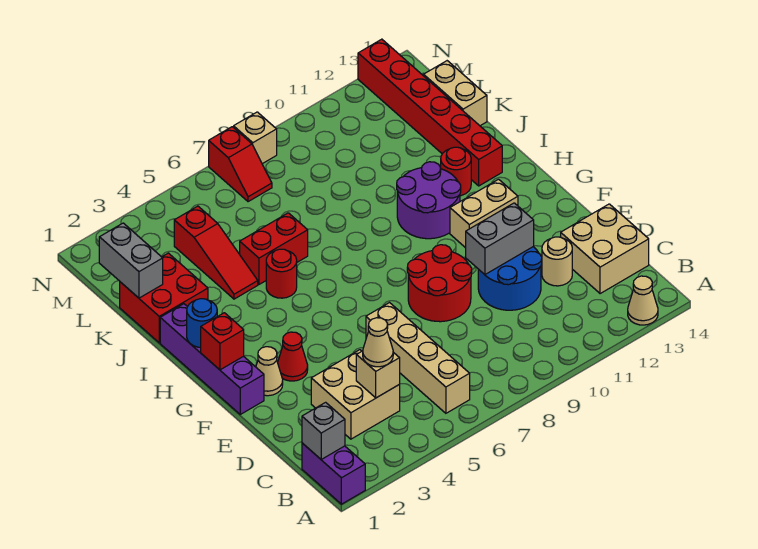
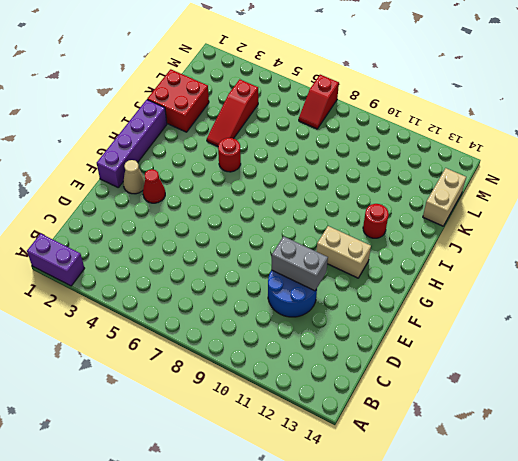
purple brick A1:A2 level 1 -> purple brick A1:B1 level 1
none -> tan cone A13 level 1
none -> tan brick B6:E6 level 1
none -> tan brick C3:D4 level 1

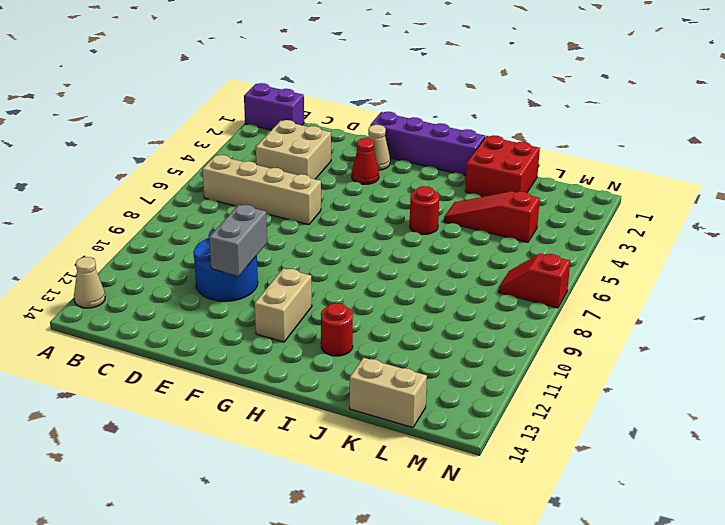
none -> tan brick C13:D14 level 1
none -> tan round brick D12 level 1
none -> red round brick E8:F9 level 1

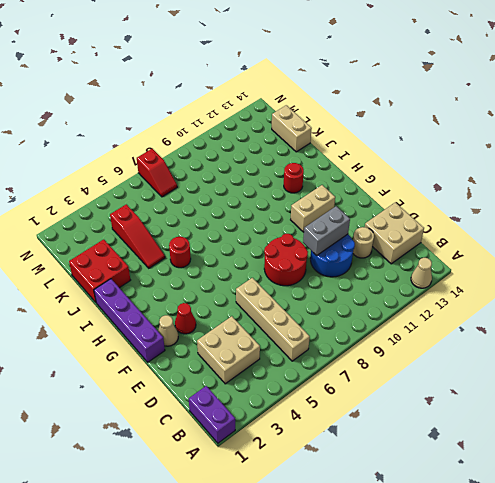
none -> purple round brick H10:I11 level 1
none -> red brick I13:N13 level 1
none -> red brick J5:J6 level 1

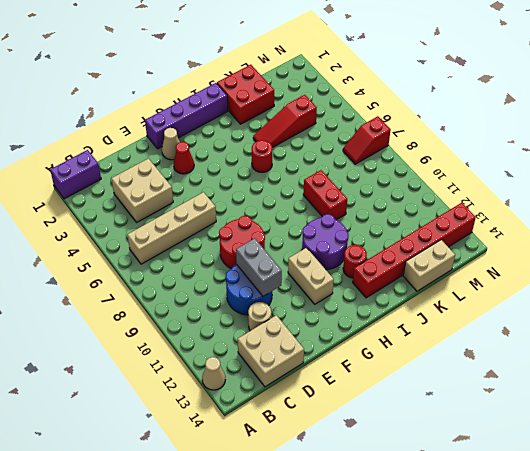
red brick J8:J9 level 1 -> red brick J5:J6 level 1
none -> tan brick N8 level 1
none -> grey brick B1 level 2
none -> tan brick C4 level 2

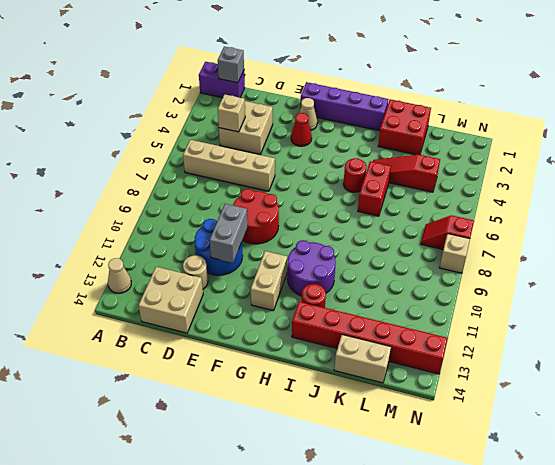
none -> red brick G1 level 2
none -> blue round brick H1 level 2
none -> grey brick K1:L1 level 2

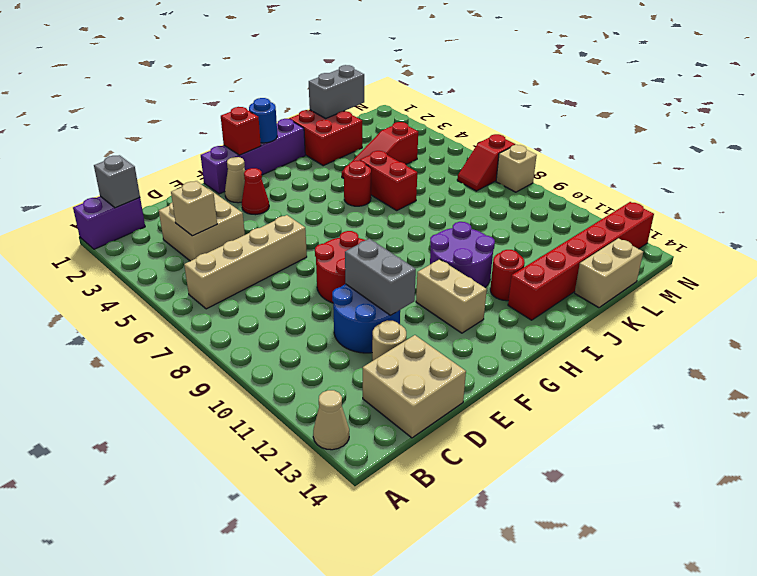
none -> tan cone C4 level 3

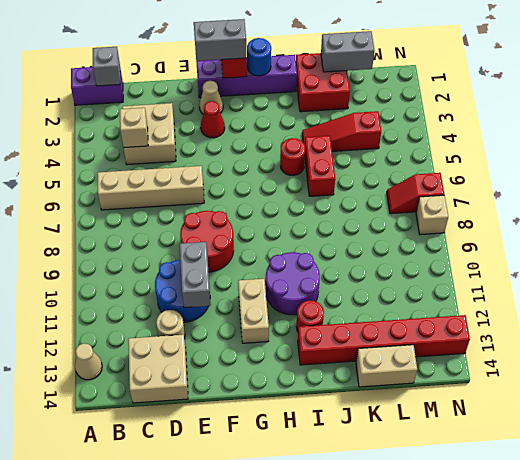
grey brick F1:G1 level 3 -> none
none -> tan cone C4 level 3

